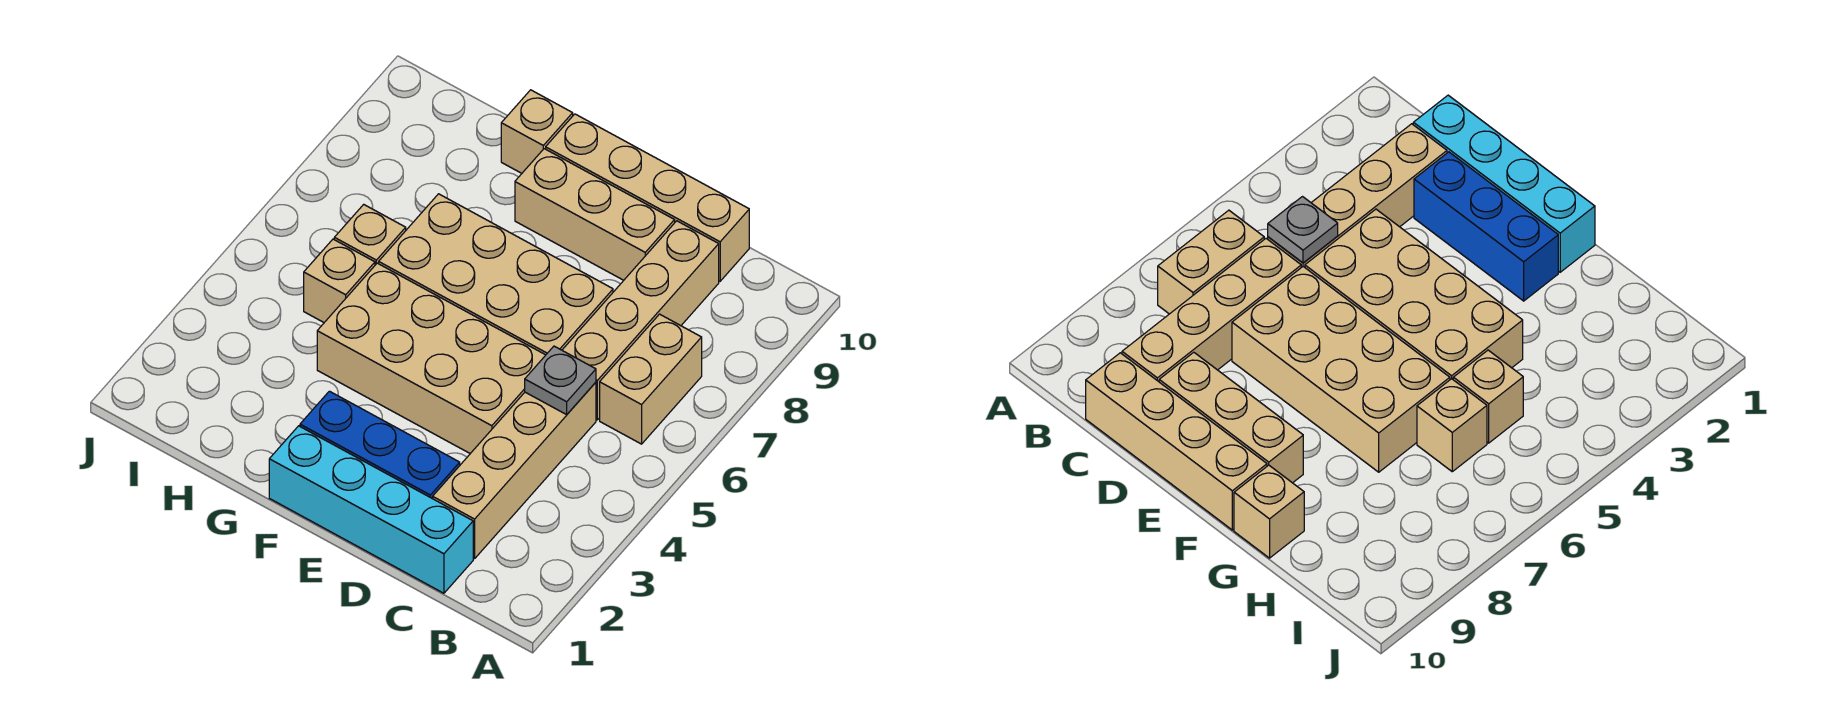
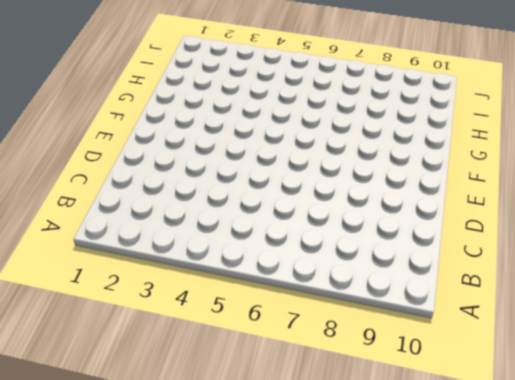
none -> tan brick B6:B7 level 1
none -> cyan brick C1:F1 level 1
none -> tan brick C2:C5 level 1

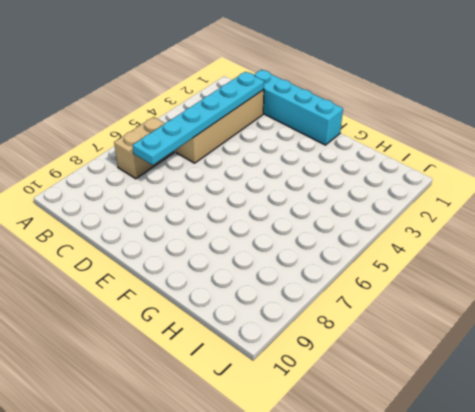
cyan plate C2:C7 level 2 -> grey plate C5 level 2
none -> tan brick C6:C9 level 1
none -> tan brick C10:F10 level 1
none -> blue brick D2:F2 level 1

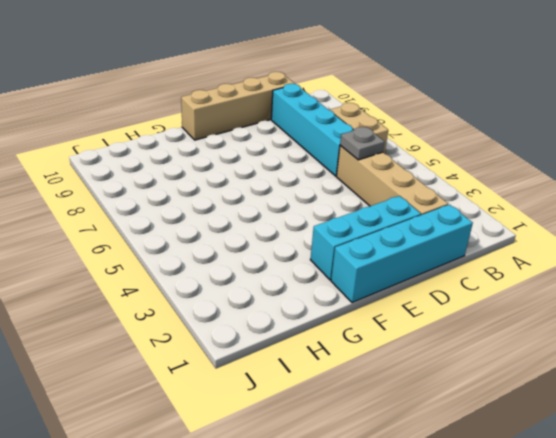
cyan brick C6:C9 level 1 -> tan brick C6:C9 level 1
cyan brick D2:F2 level 1 -> blue brick D2:F2 level 1
none -> tan brick D4:G5 level 1
none -> tan brick D6:G7 level 1
none -> tan brick D9:F9 level 1

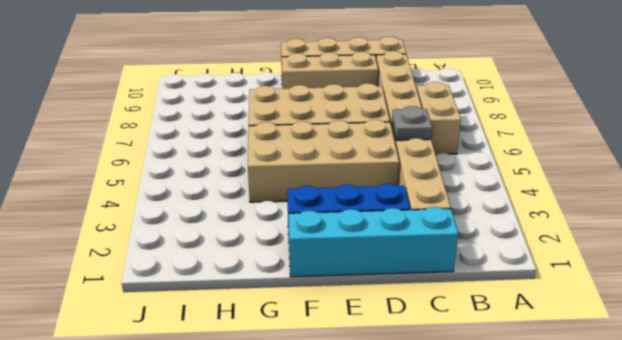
none -> tan brick G10 level 1
none -> tan brick H5 level 1
none -> tan brick H6 level 1

